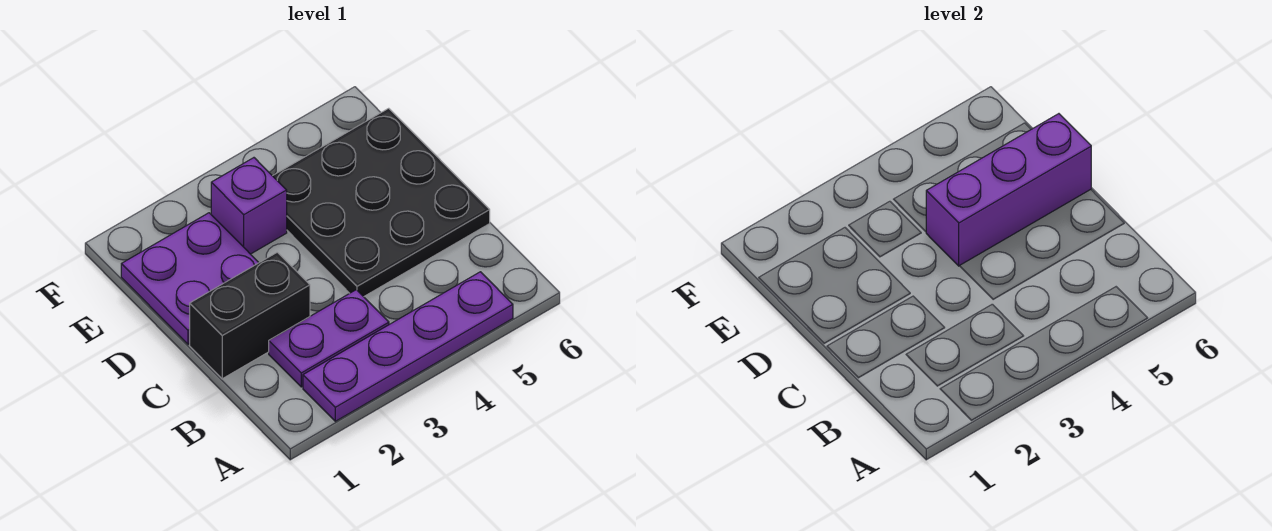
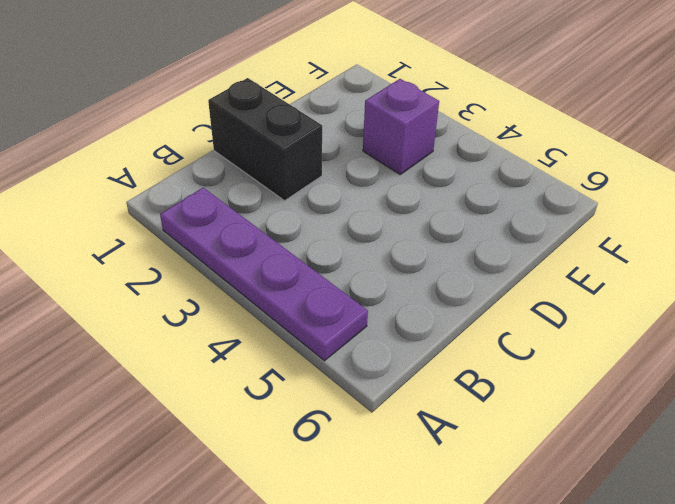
none -> purple plate B2:B3 level 1
none -> black plate C4:E6 level 1

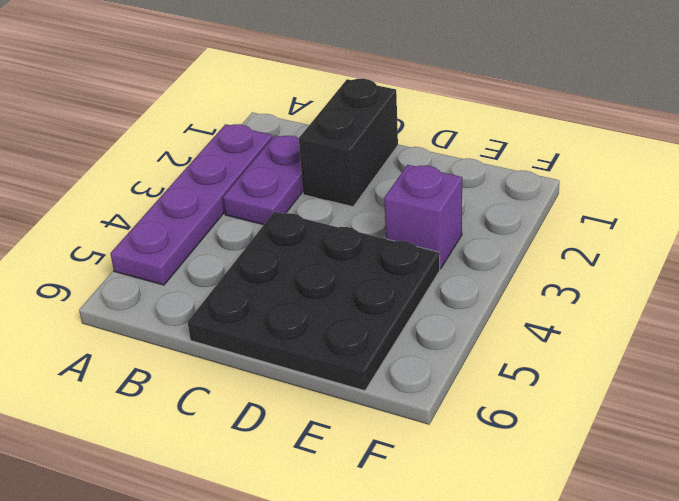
none -> purple plate D1:E2 level 1
none -> purple brick D4:D6 level 2

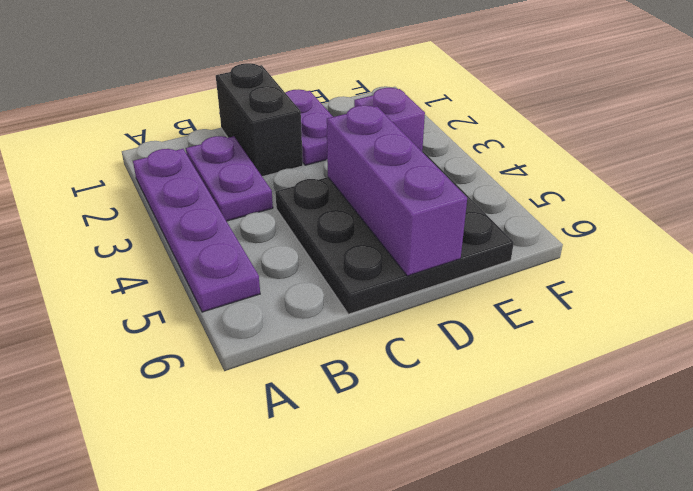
purple plate D1:D2 level 1 -> purple plate D1:E2 level 1

